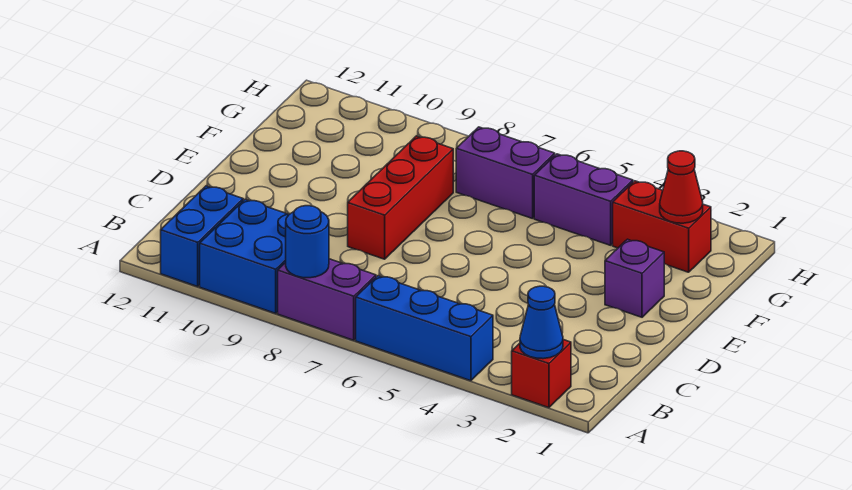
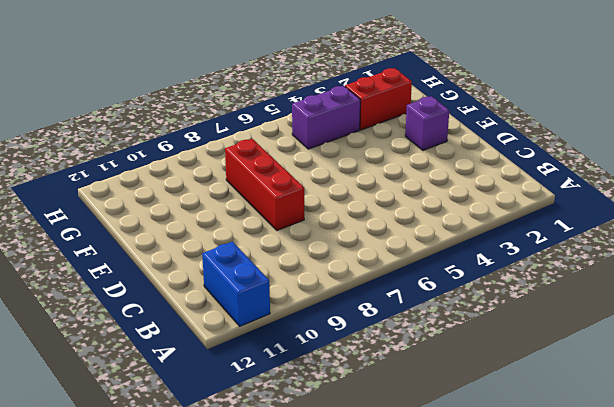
none -> red brick A2 level 1
none -> blue brick A4:A6 level 1
none -> purple brick A7:A8 level 1

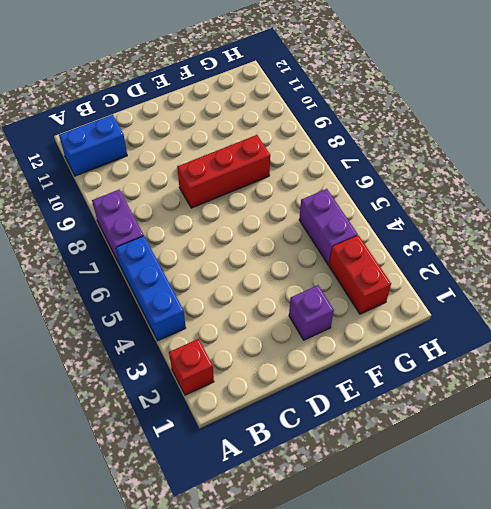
none -> blue brick A9:B10 level 1
none -> purple brick G6:G7 level 1
none -> blue cone A2 level 2

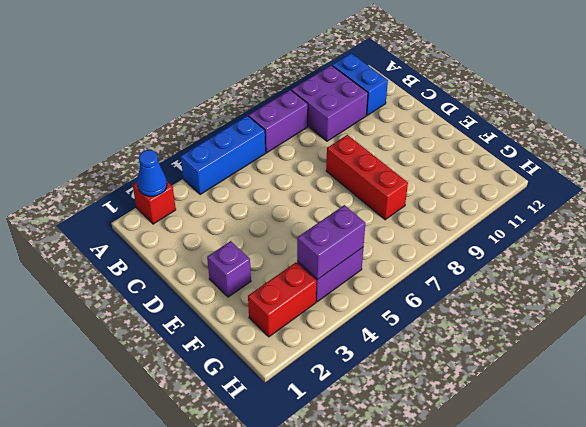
purple brick A9:B10 level 1 -> blue brick A9:B10 level 1
purple brick G4:G5 level 2 -> purple brick G6:G7 level 1
none -> blue round brick A8 level 2
none -> red cone G2 level 2

